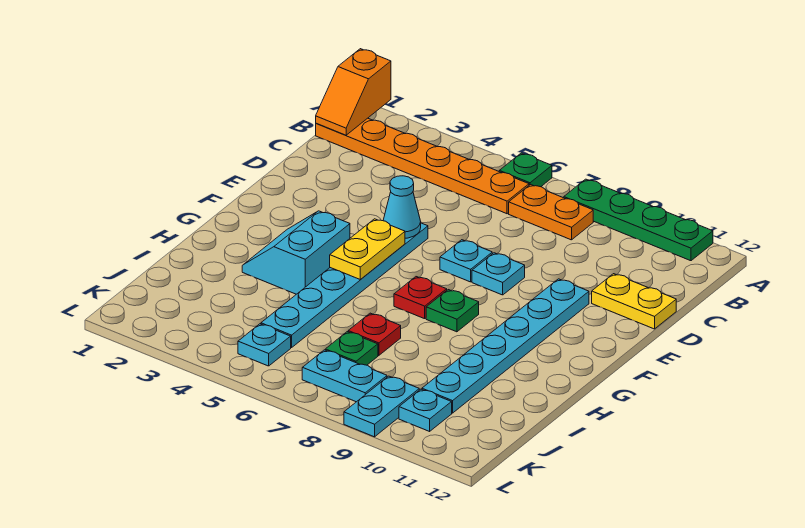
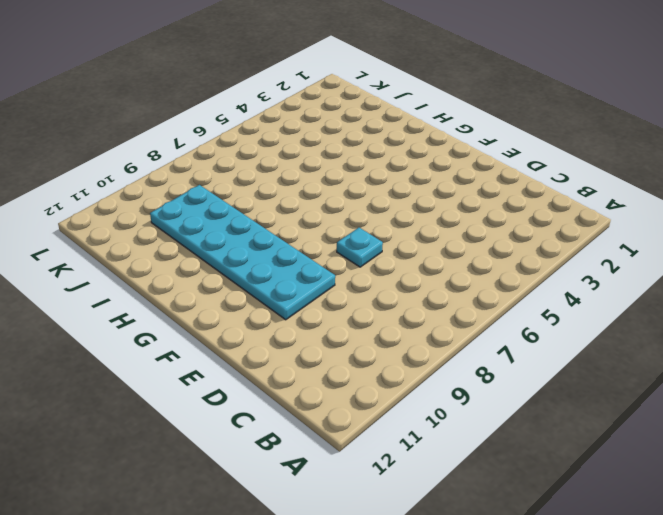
cyan plate E9:J10 level 1 -> cyan plate E10:J10 level 1
none -> green plate A6 level 1
none -> green plate A8:A11 level 1
none -> orange plate B1:B6 level 1

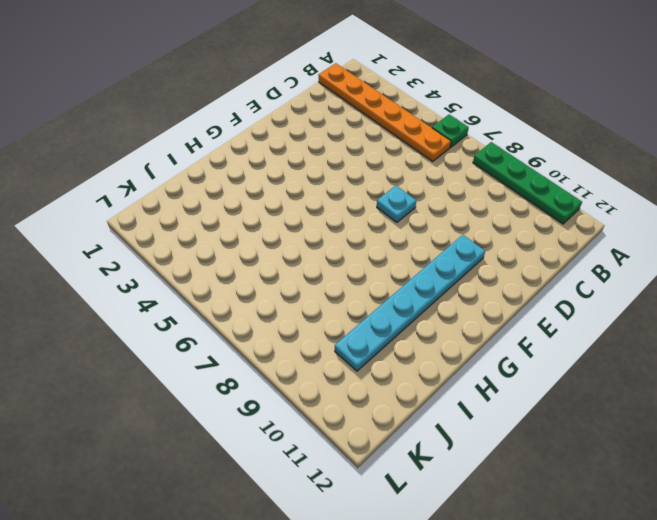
none -> orange plate B7:B8 level 1
none -> yellow plate D11:D12 level 1
none -> cyan plate E5:J5 level 1

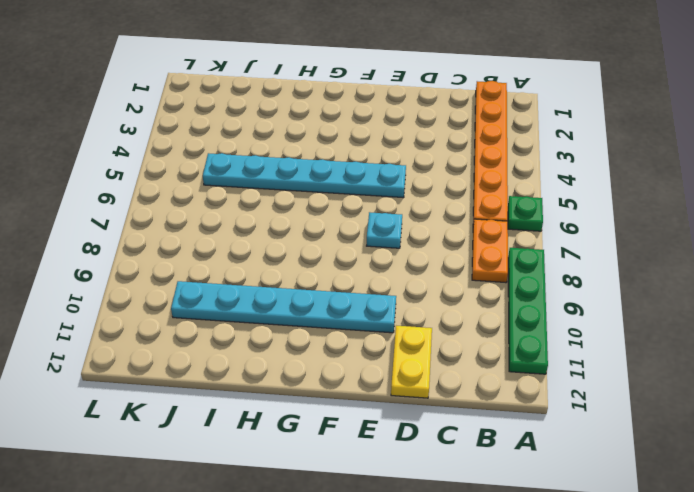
none -> cyan plate E8 level 1
none -> cyan slope G3:H4 level 1 top 4
none -> red plate G7 level 1

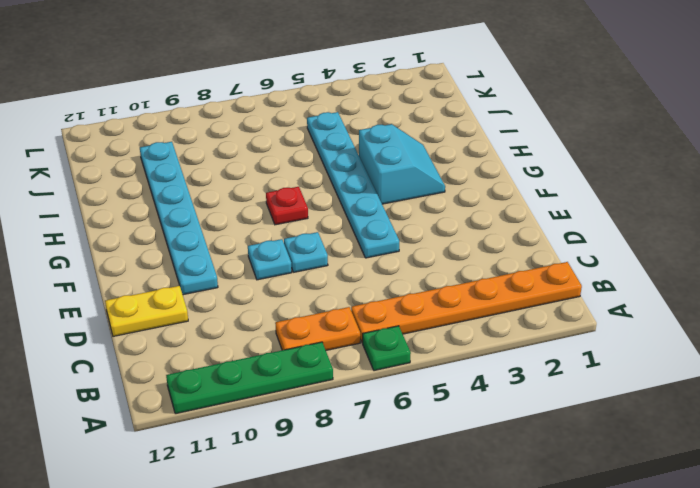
none -> green plate G8 level 1
none -> red plate I7 level 1
none -> green plate J7 level 1

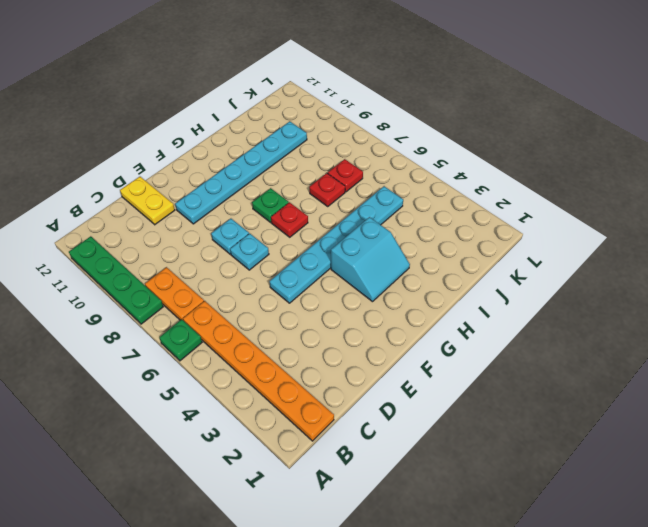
red plate J7 level 1 -> green plate J7 level 1
none -> cyan plate K5 level 1
none -> cyan plate K7:K8 level 1
none -> cyan plate K9:L9 level 1

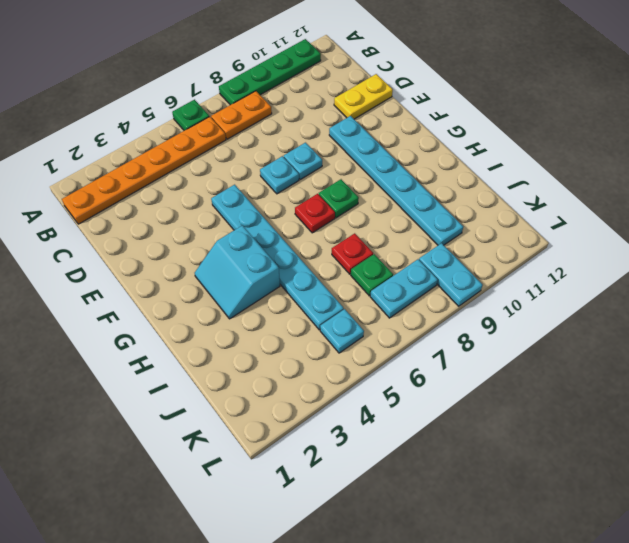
none -> cyan plate K10 level 1
none -> orange slope A1:B1 level 2 top A
none -> cyan cone E5 level 2

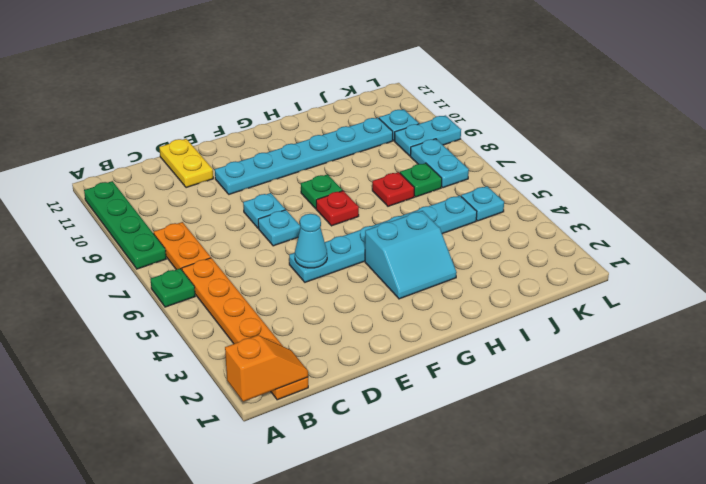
none -> yellow plate F5:G5 level 2

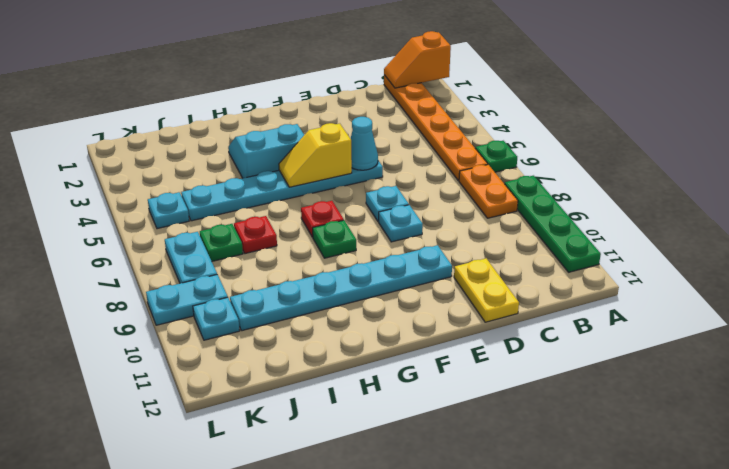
yellow slope F5:G5 level 2 top F -> yellow plate F5:G5 level 2

